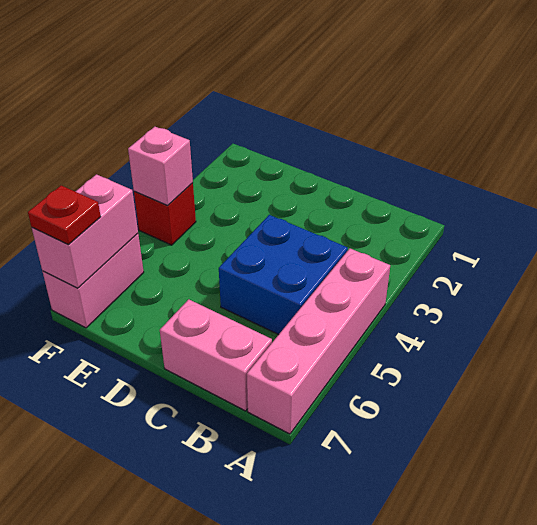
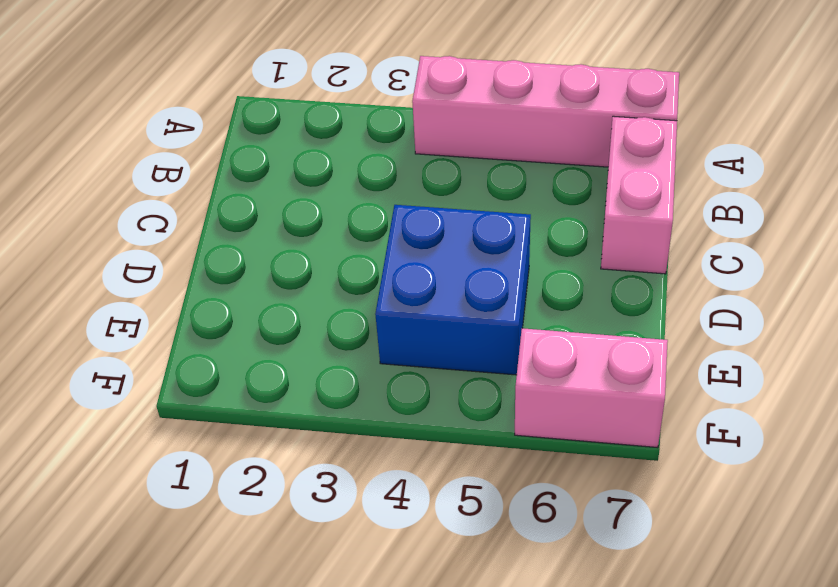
blue brick D4:E5 level 1 -> blue brick B4:C5 level 1
none -> red brick F4 level 1
none -> pink brick F4 level 2

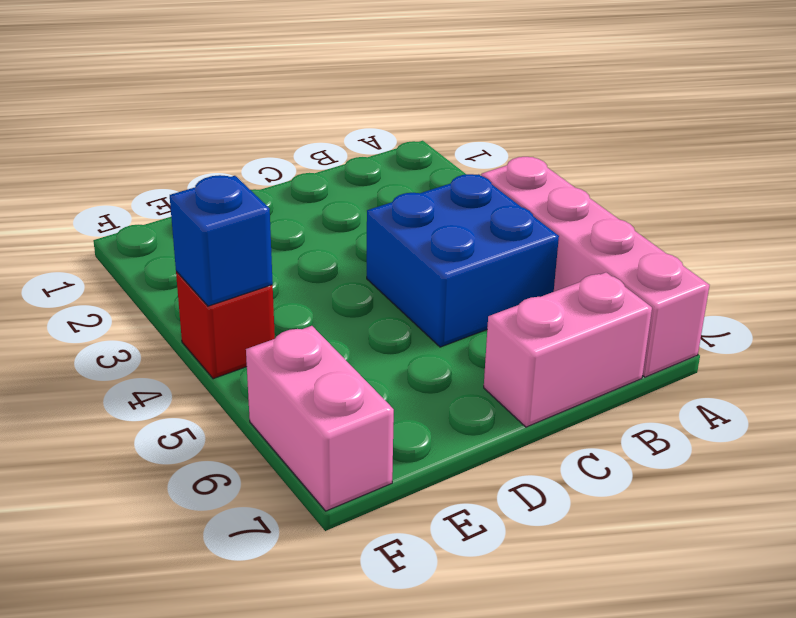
blue brick F4 level 2 -> pink brick F4 level 2
none -> pink brick F6:F7 level 2
none -> red plate F7 level 3

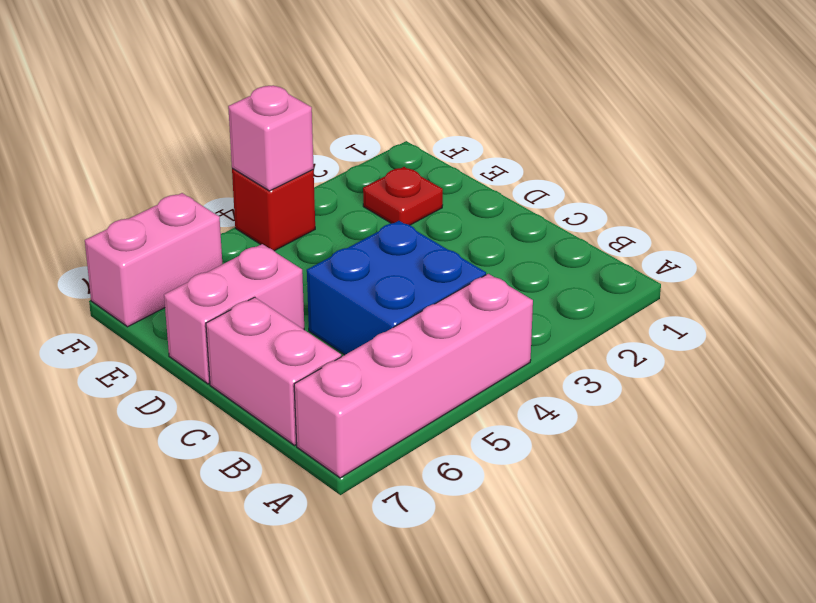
pink brick D6:D7 level 1 -> pink brick F6:F7 level 2
red plate E2 level 1 -> red plate F7 level 3

